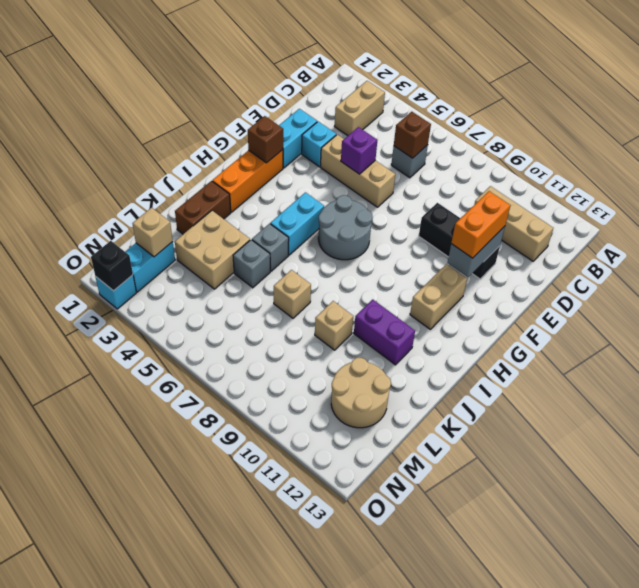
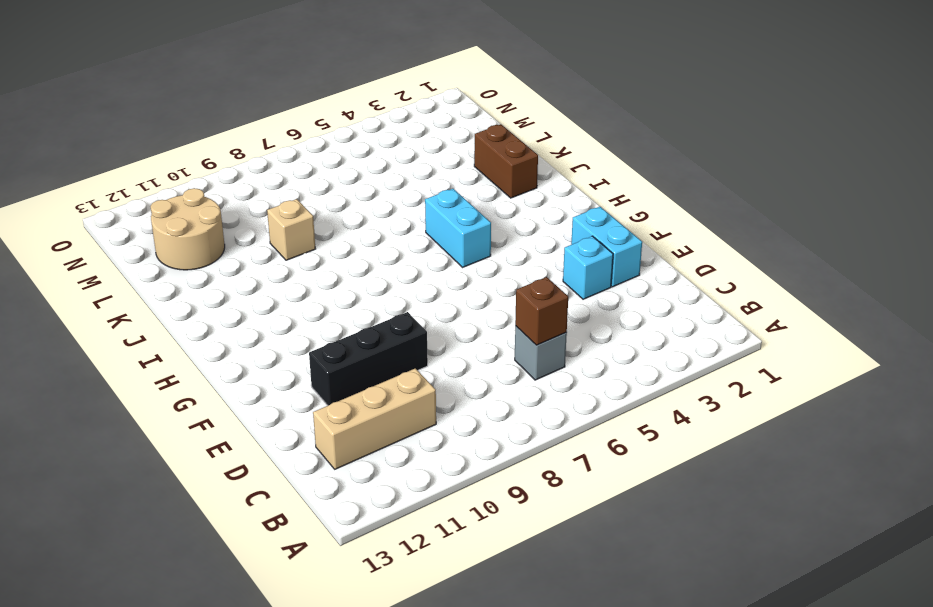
none -> tan brick B3:C3 level 1
none -> tan brick E4:E6 level 1
none -> orange brick G2:I2 level 1

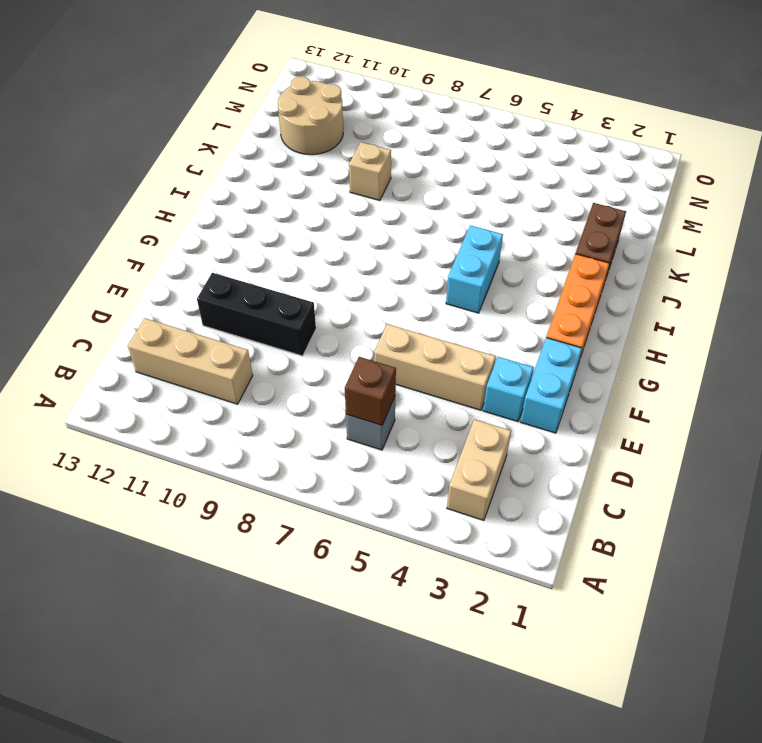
none -> grey round brick G6:H7 level 1
none -> tan brick G11:H11 level 1
none -> grey brick J5 level 1

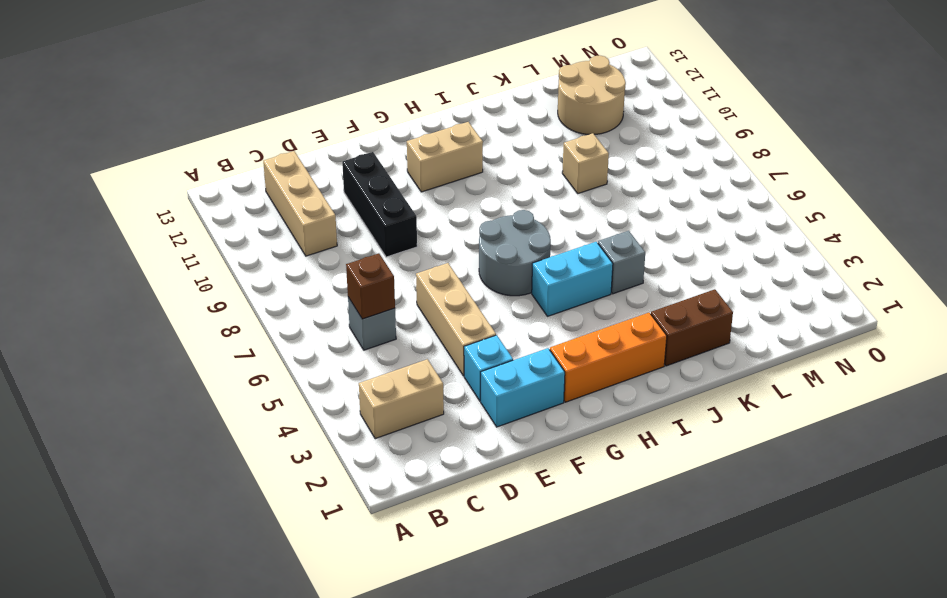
none -> purple brick J10:J11 level 1
none -> tan brick K3:L4 level 1
none -> grey brick K5 level 1

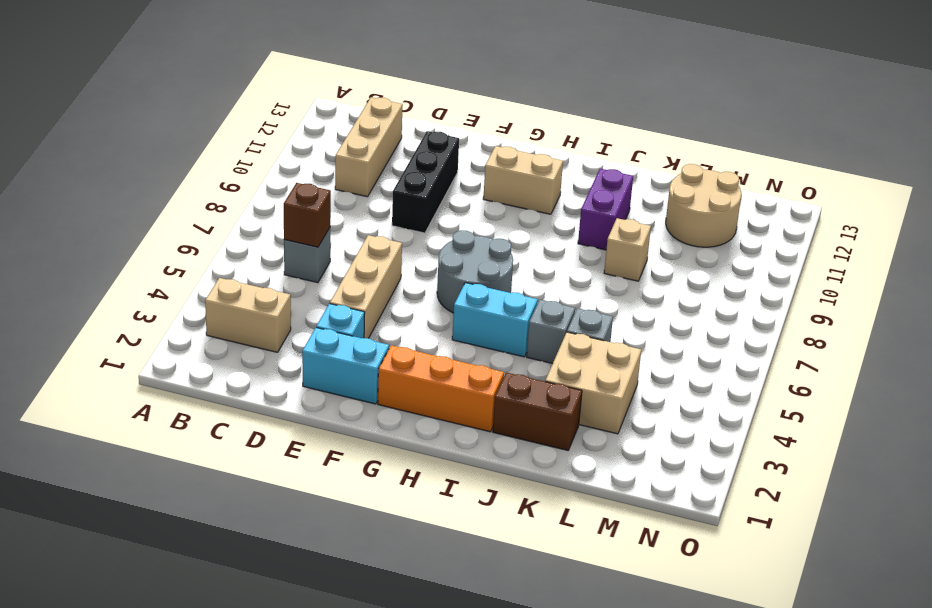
none -> tan brick K7 level 1
none -> cyan brick M2:N2 level 1
none -> cyan brick O2 level 1

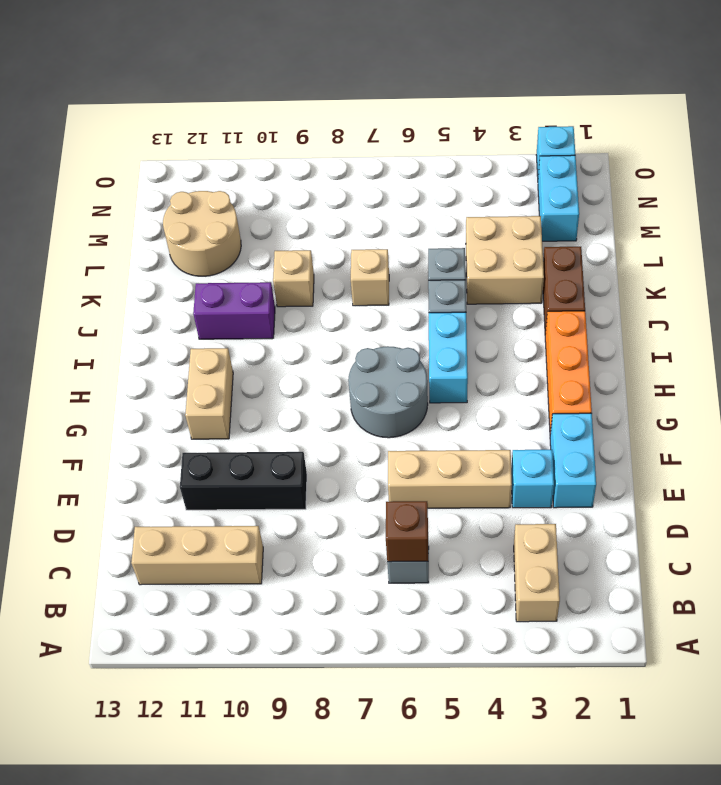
none -> purple brick E5 level 2
none -> grey brick E11:F11 level 2
none -> brown brick G2 level 2

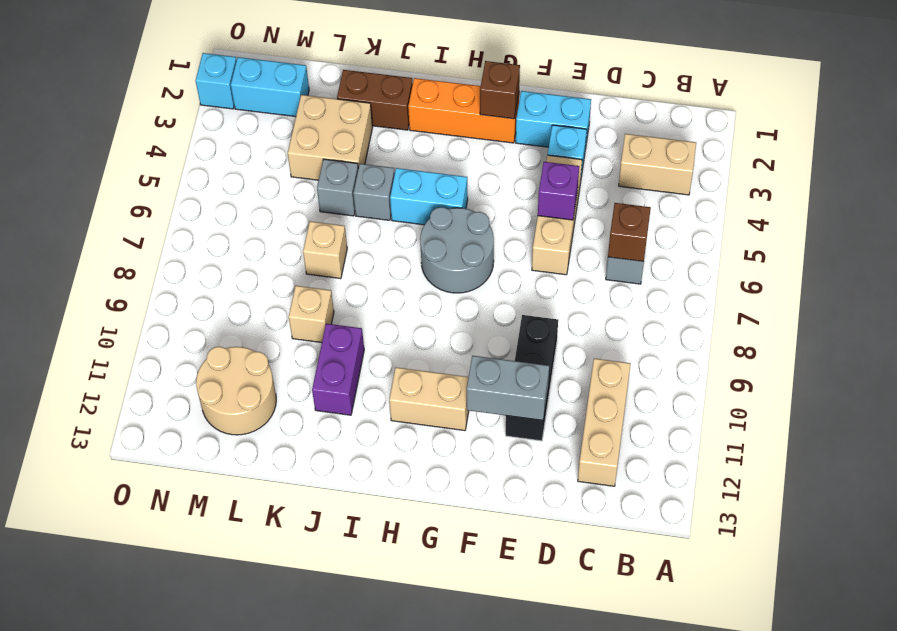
none -> tan brick M2 level 2
none -> black brick O2 level 2
none -> orange brick E11:F11 level 3

